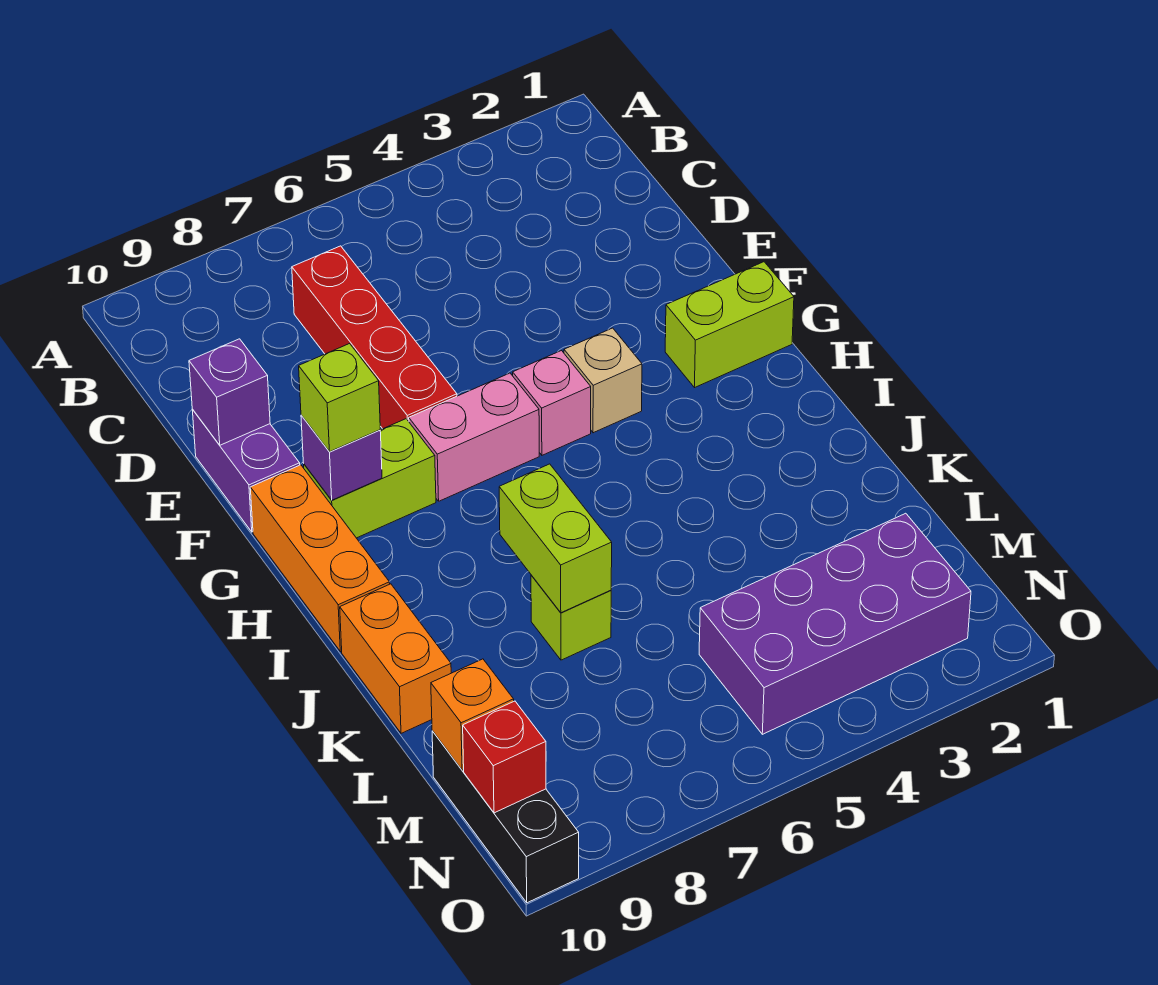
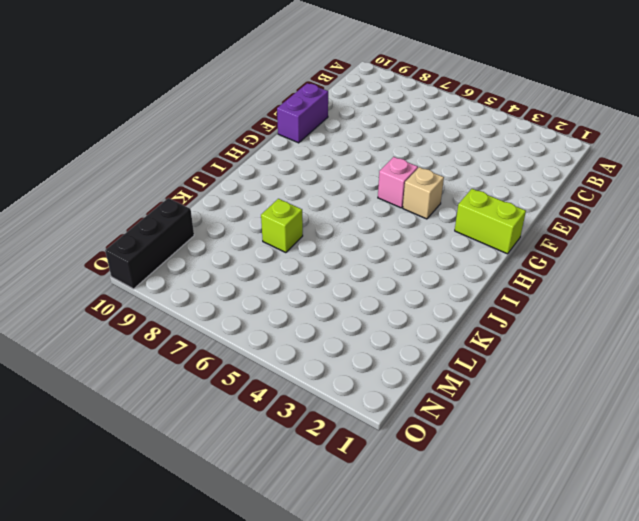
none -> red brick C7:F7 level 1
none -> pink brick G6:G7 level 1
none -> lime brick G8:G9 level 1

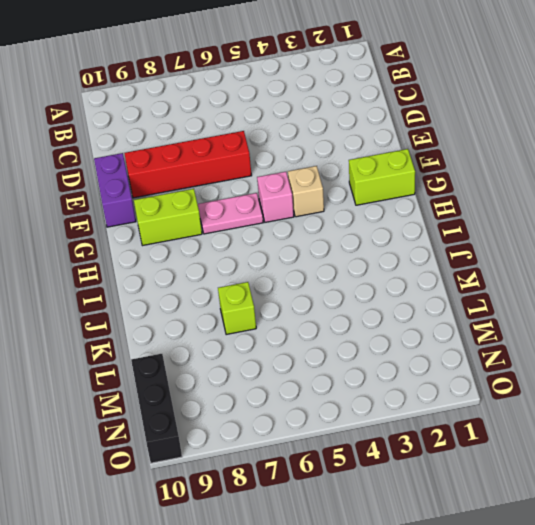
red brick E6:E9 level 1 -> red brick C7:F7 level 1
pink plate G6:G7 level 1 -> pink brick G6:G7 level 1
none -> orange brick G10:I10 level 1
none -> orange brick J10:K10 level 1
none -> purple brick M2:N5 level 1

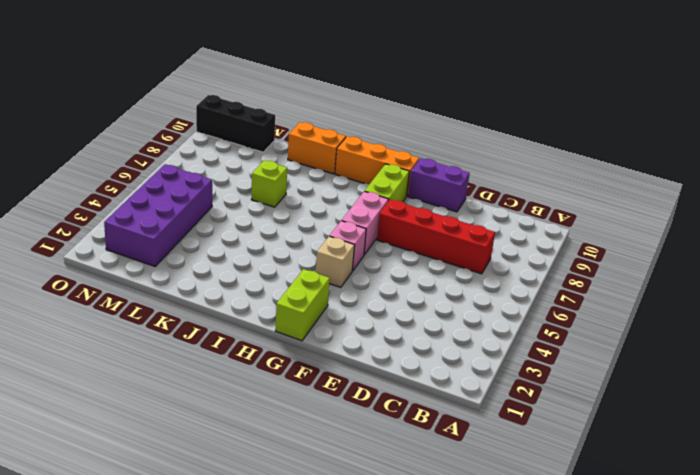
none -> purple brick E10 level 2
none -> purple brick G9 level 2
none -> lime brick J7:K7 level 2

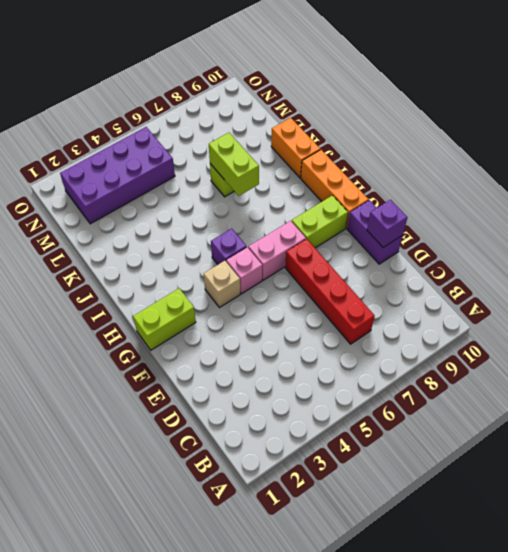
purple brick H5 level 1 -> purple brick G9 level 2
none -> black brick M10:O10 level 1
none -> orange brick M10 level 2
none -> red brick N10 level 2

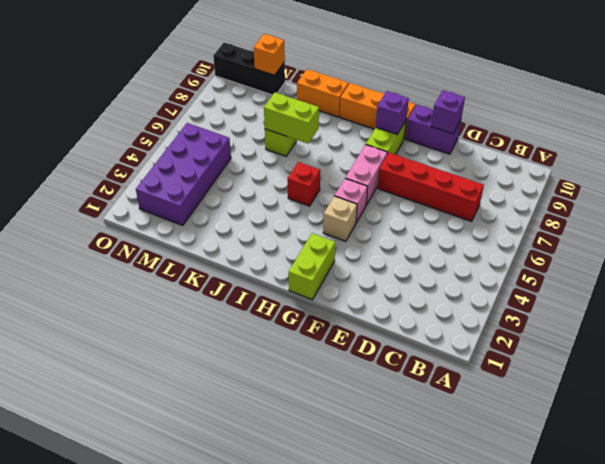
red brick I5 level 1 -> red brick N10 level 2
none -> lime brick G9 level 3

